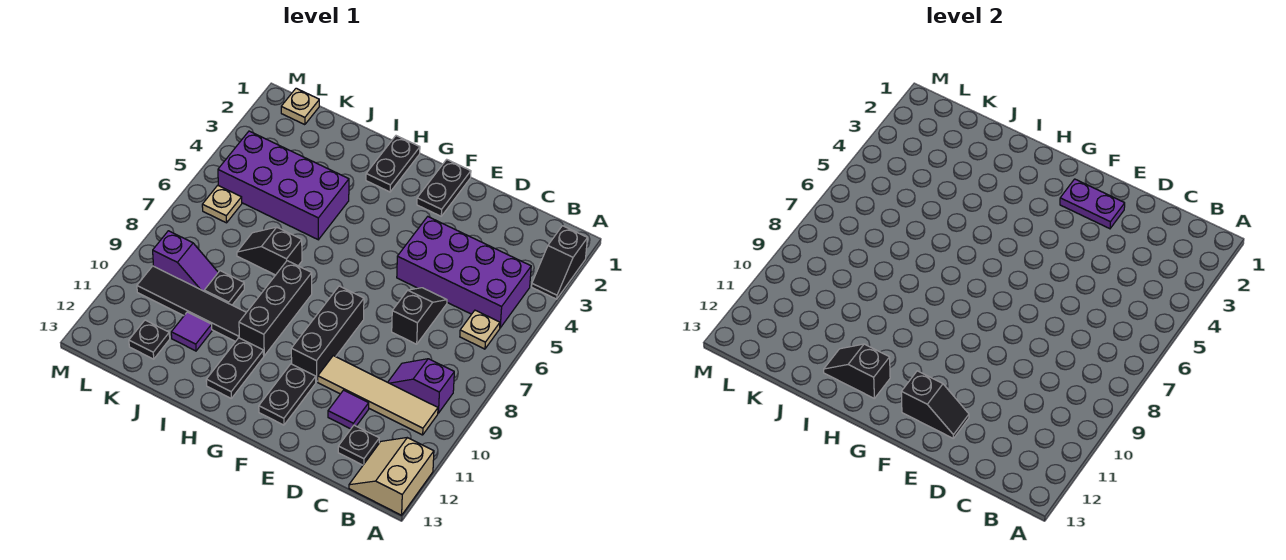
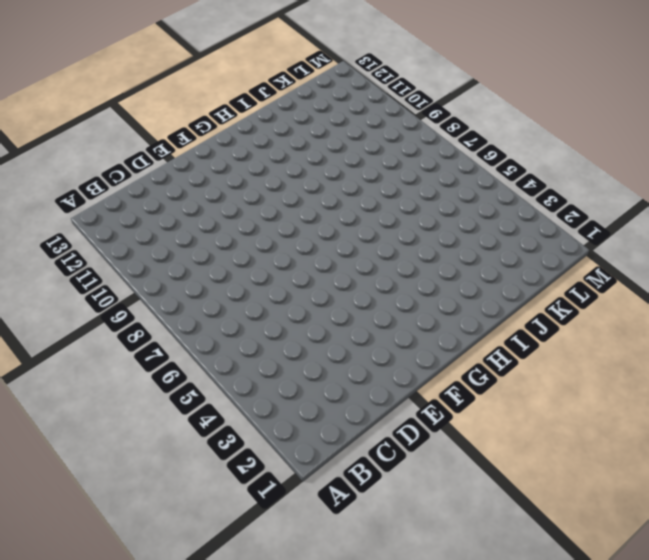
none -> black slope A2:A3 level 1 top 2
none -> tan slope A12:B13 level 1 top A
none -> purple brick B4:E5 level 1

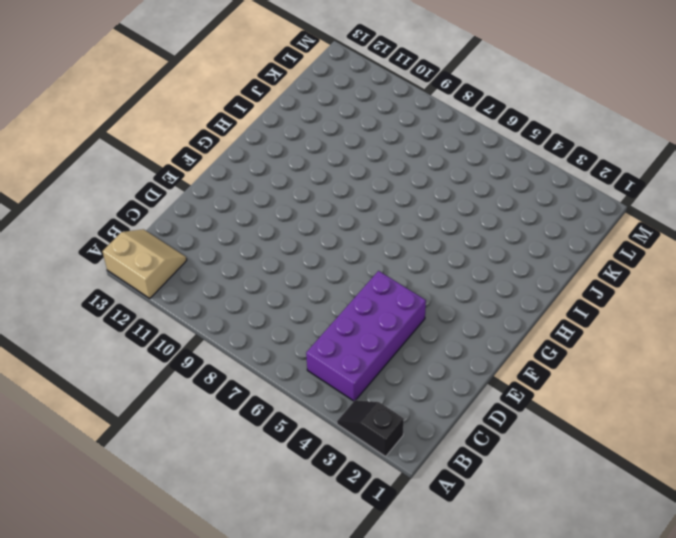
none -> tan plate B6 level 1
none -> purple slope B9:C9 level 1 top B
none -> tan tile B10:E10 level 1

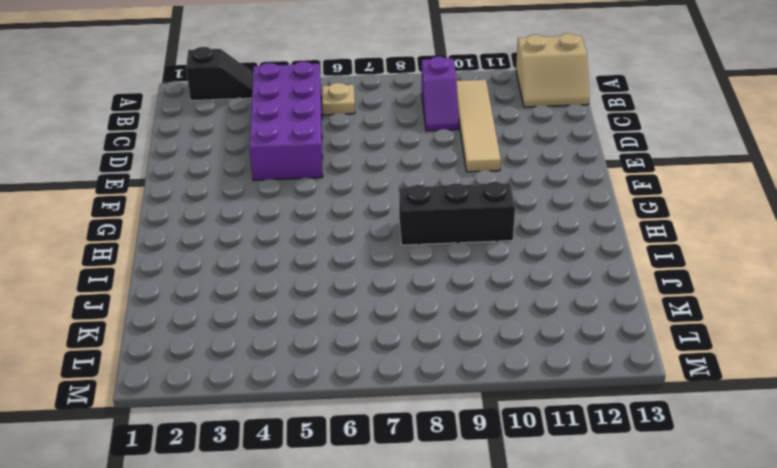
none -> black plate C12 level 1
none -> black slope D6:D7 level 1 top 7
none -> purple tile D11 level 1

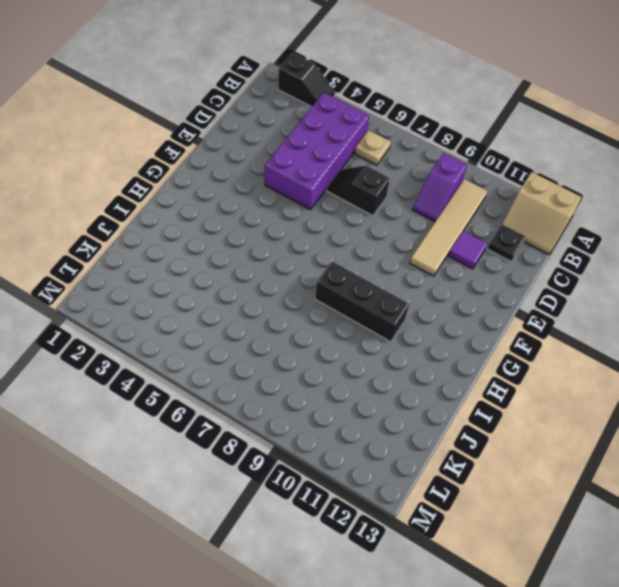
none -> black plate F1:F2 level 1
none -> black brick F8:F10 level 1
none -> black plate F11:F12 level 1

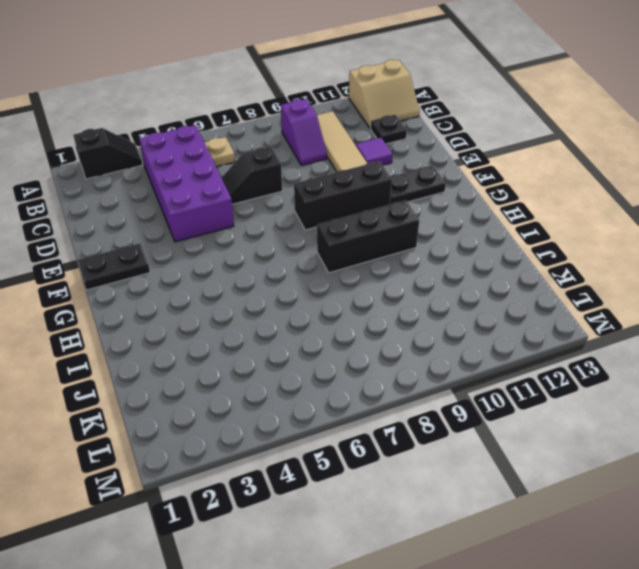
none -> black plate H1:H2 level 1
none -> black plate H11:H12 level 1
none -> purple brick I4:L5 level 1

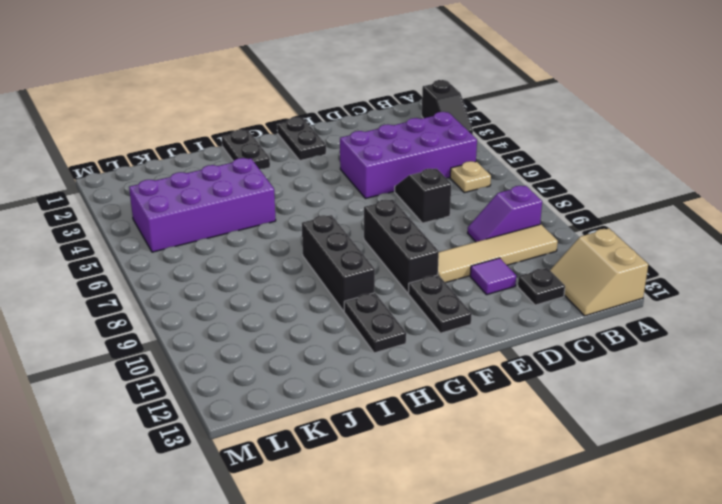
none -> black slope I7:J7 level 1 top I
none -> black tile I10:L10 level 1
none -> black plate J9 level 1

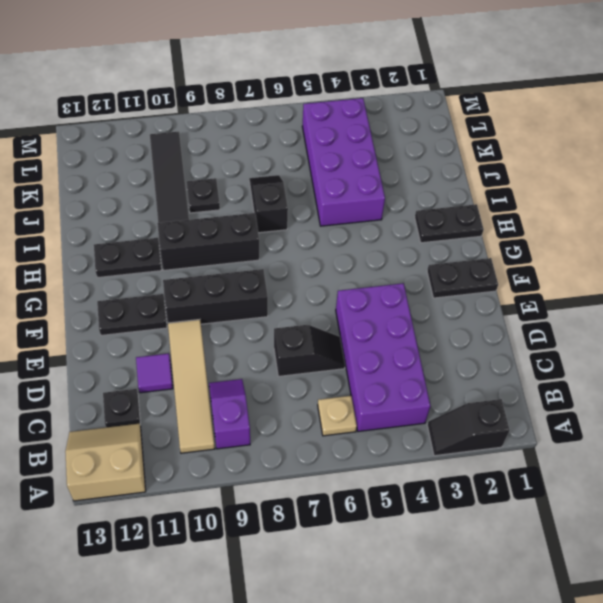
none -> purple tile J11 level 1
none -> purple slope K9:L9 level 1 top L
none -> black plate K12 level 1

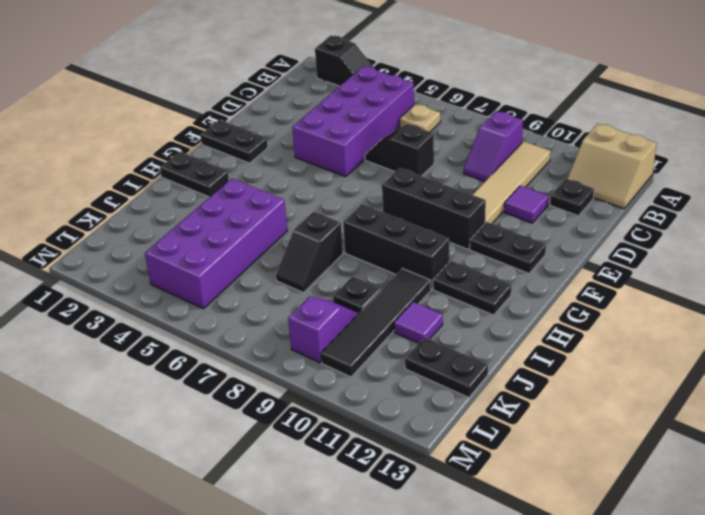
black plate K12:K13 level 1 -> black plate K12 level 1
none -> tan plate L1 level 1
none -> tan plate L6 level 1
none -> purple plate E2:F2 level 2

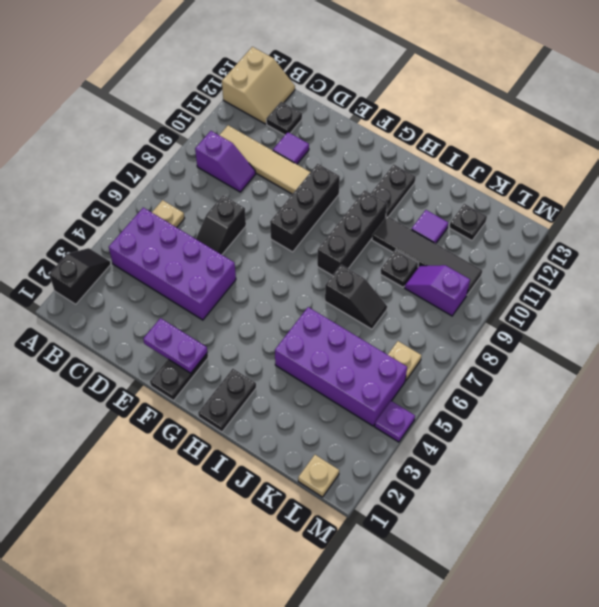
purple plate M4 level 1 -> none
none -> black plate F11:F12 level 1
none -> black slope E12:F12 level 2 top F
none -> black slope H12:I12 level 2 top H

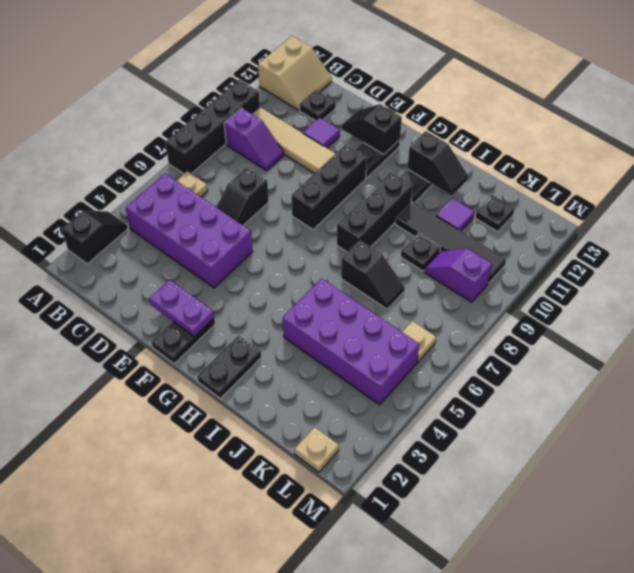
black brick A7:A10 level 1 -> none

